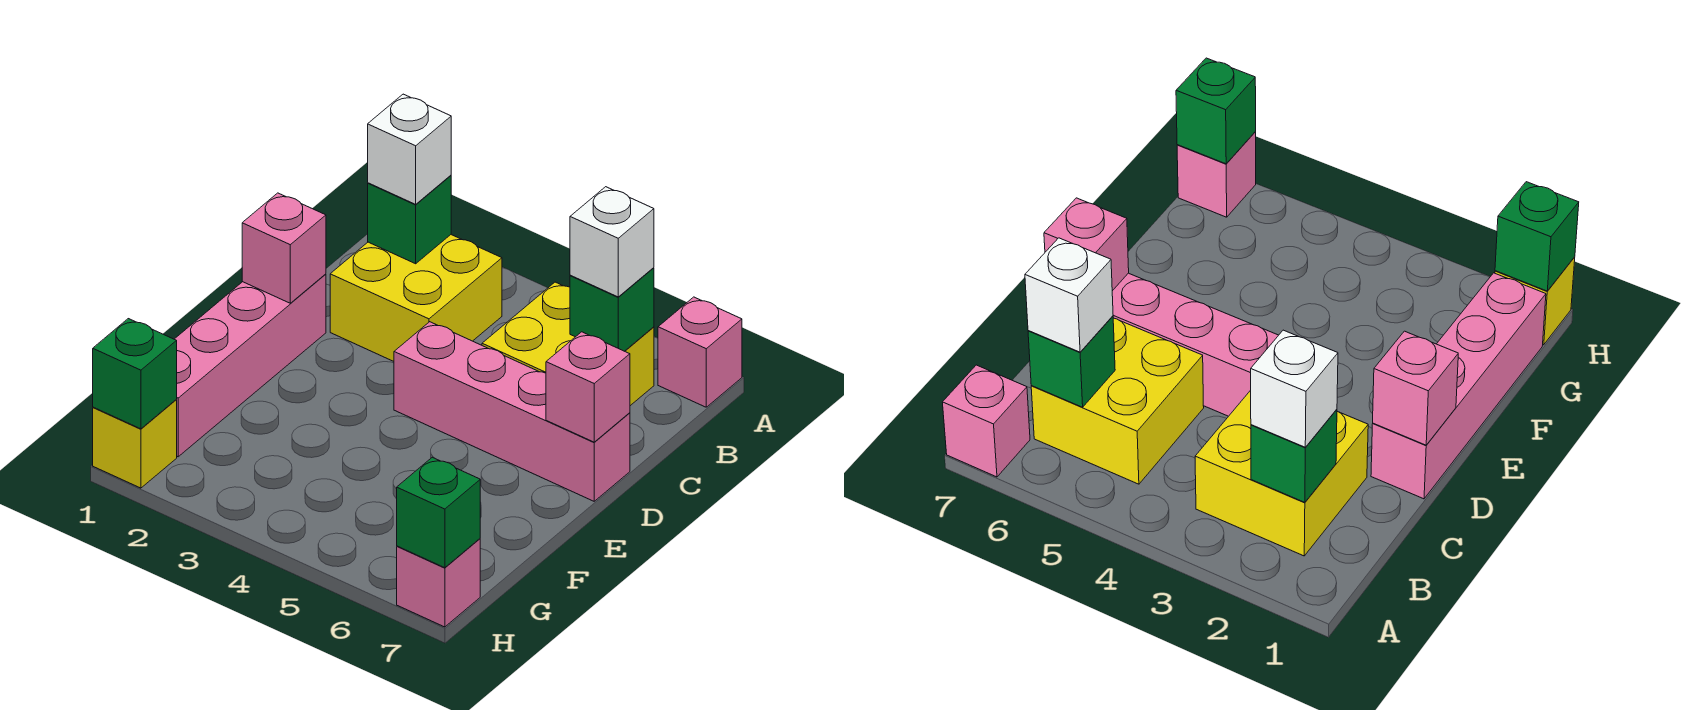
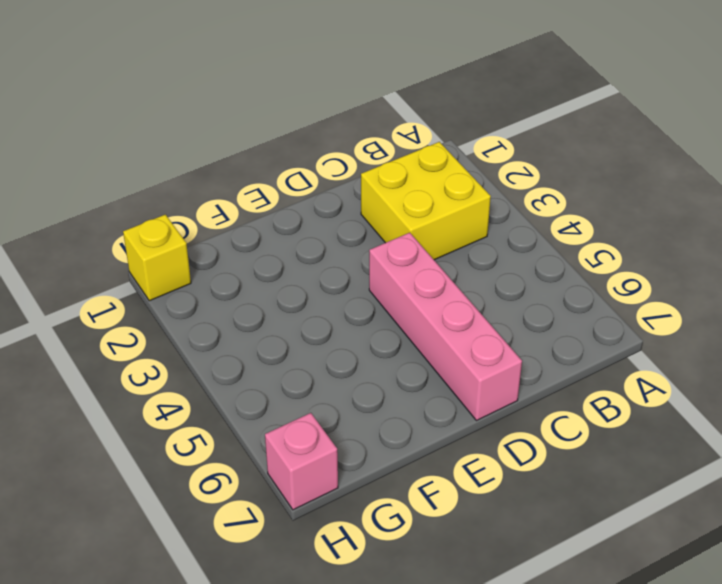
none -> pink brick A7 level 1
none -> yellow brick B5:C6 level 1
none -> pink brick D1:G1 level 1

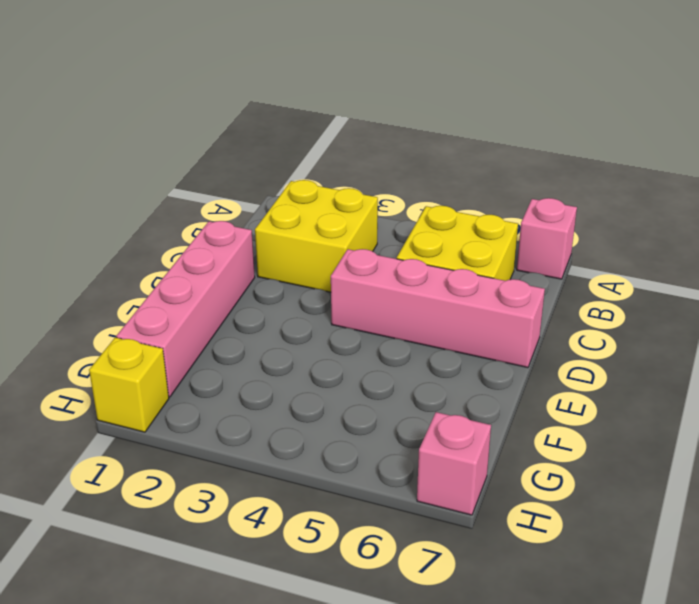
none -> green brick B2 level 2
none -> green brick B6 level 2
none -> pink brick D1 level 2

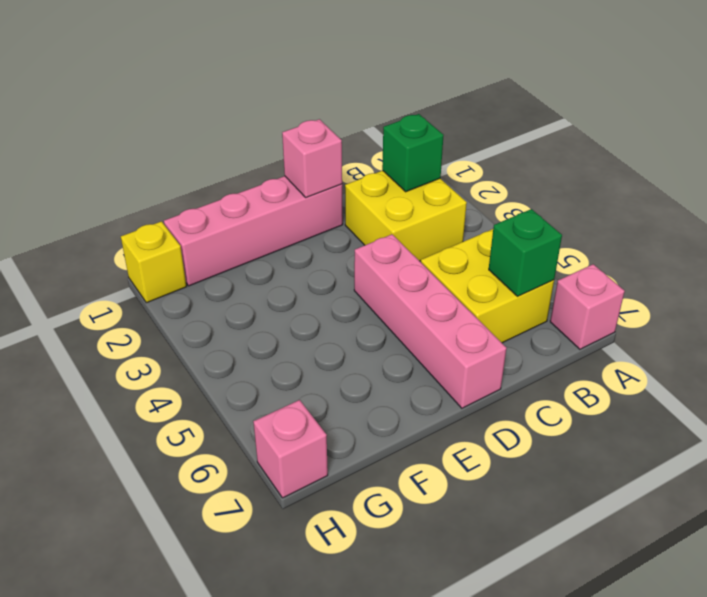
none -> pink brick D7 level 2
none -> green brick H1 level 2
none -> green brick H7 level 2

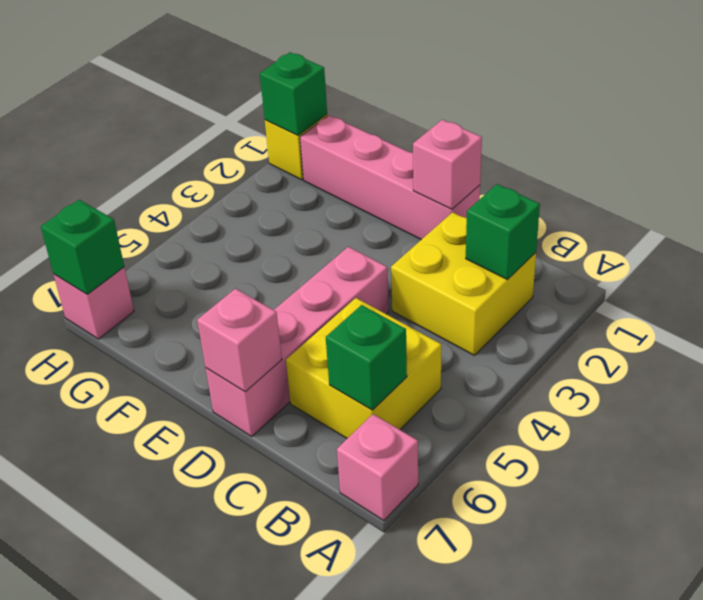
none -> white brick B2 level 3
none -> white brick B6 level 3

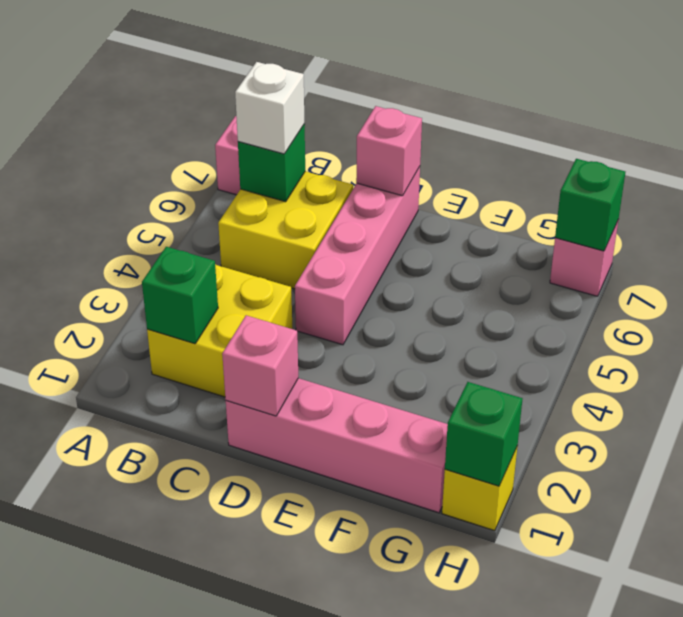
none -> white brick B2 level 3

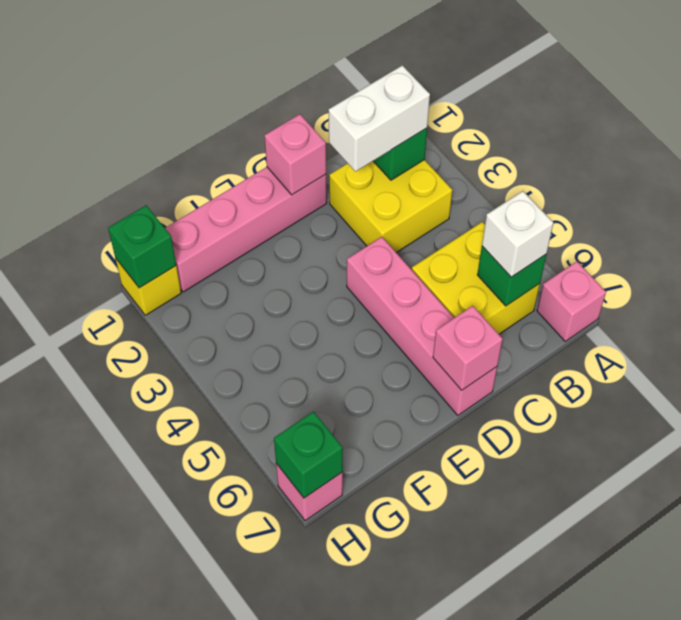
white brick B2:C2 level 3 -> white brick B2 level 3

